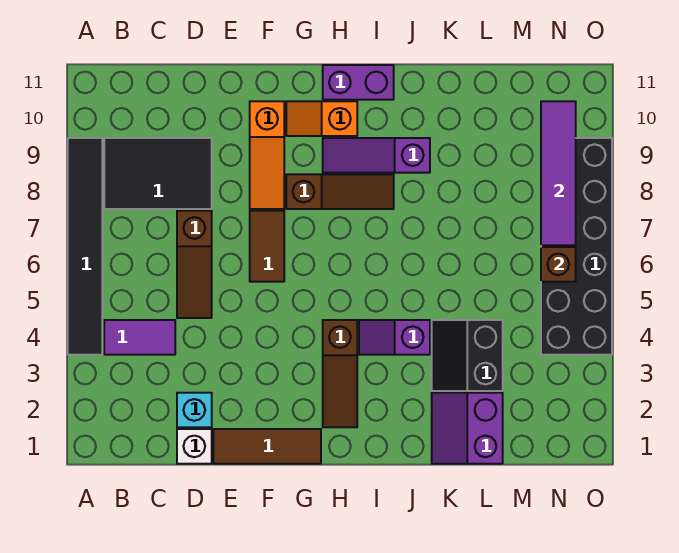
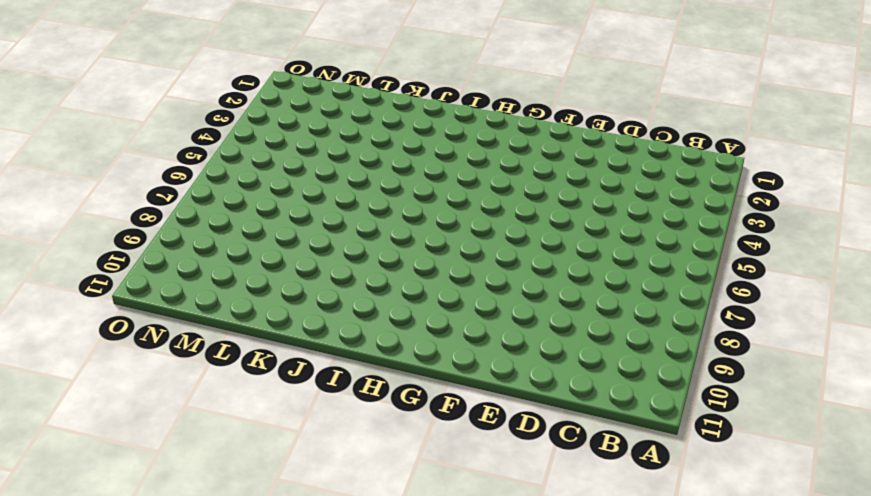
none -> black tile A4:A9 level 1
none -> purple tile B4:C4 level 1
none -> black tile B8:D9 level 1

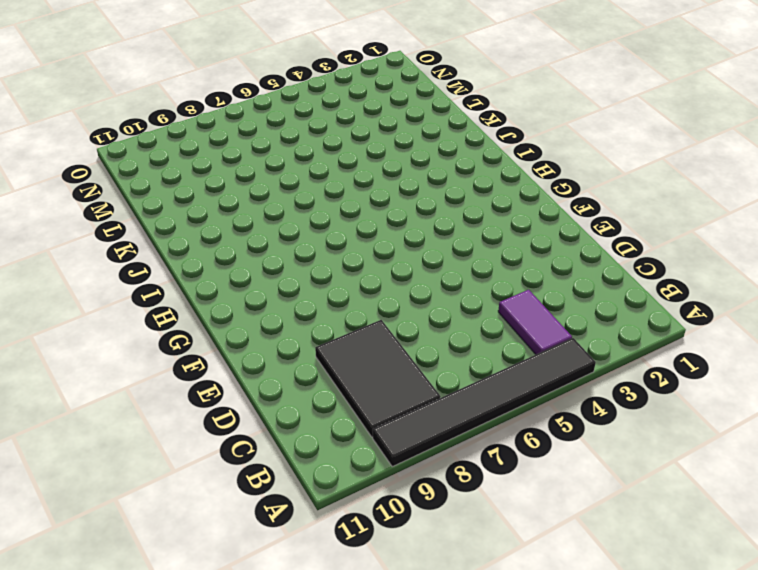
none -> white brick D1 level 1
none -> cyan brick D2 level 1
none -> brown slope D5:D7 level 1 top 7

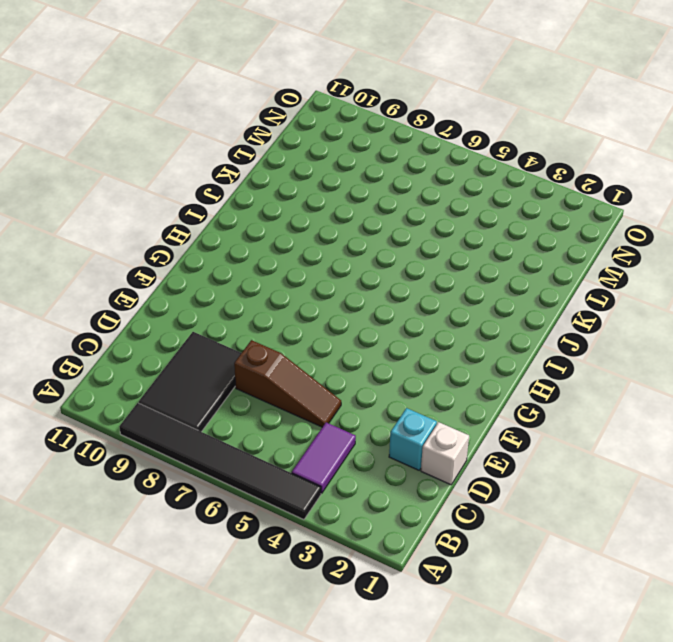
none -> brown tile E1:G1 level 1
none -> brown tile F6:F7 level 1
none -> orange slope F8:F10 level 1 top 10

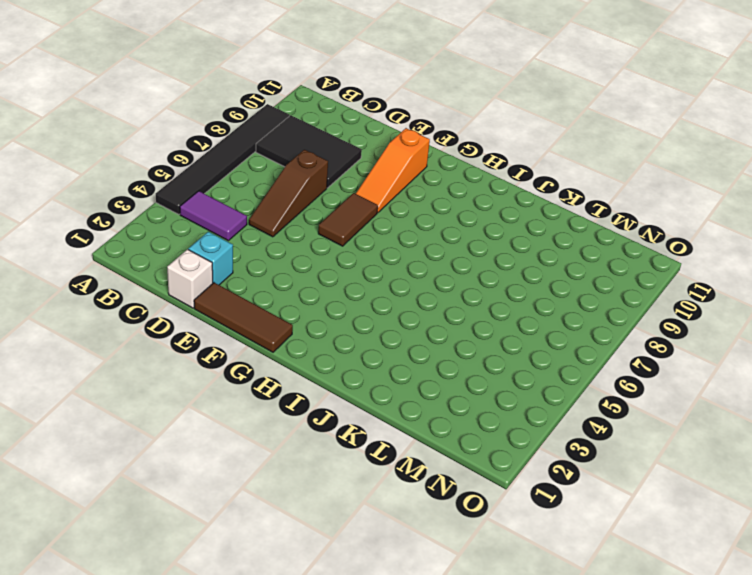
none -> brown slope G8:I8 level 1 top G
none -> orange slope G10:H10 level 1 top H
none -> brown slope H2:H4 level 1 top 4

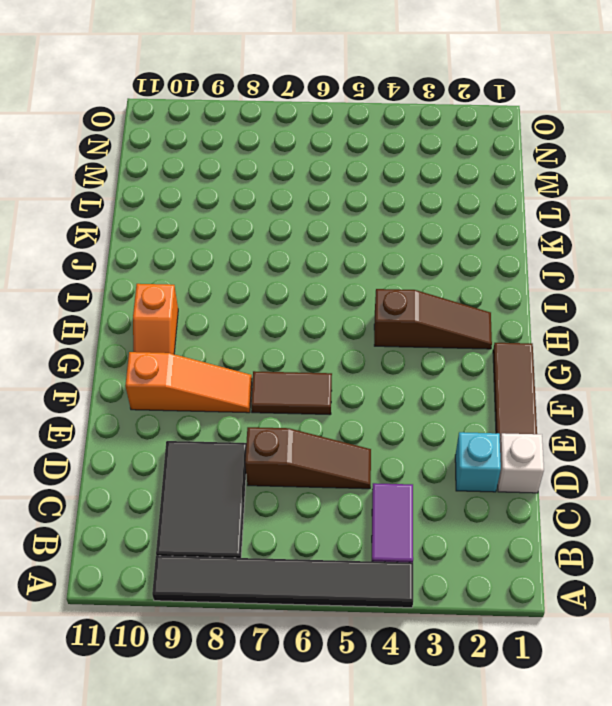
none -> brown slope G8:I8 level 1 top G
none -> purple slope H9:J9 level 1 top J
none -> purple brick H11:I11 level 1

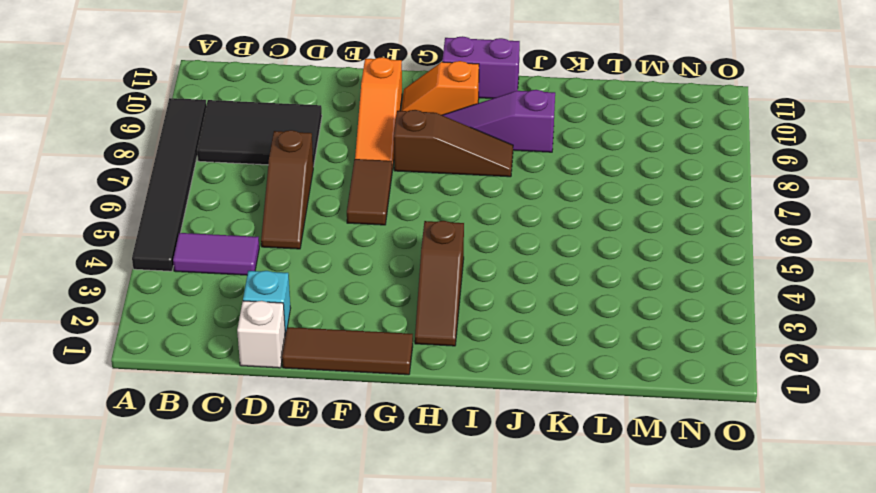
none -> purple slope I4:J4 level 1 top J
none -> purple slope K1:L2 level 1 top L
none -> black slope K3:L4 level 1 top L

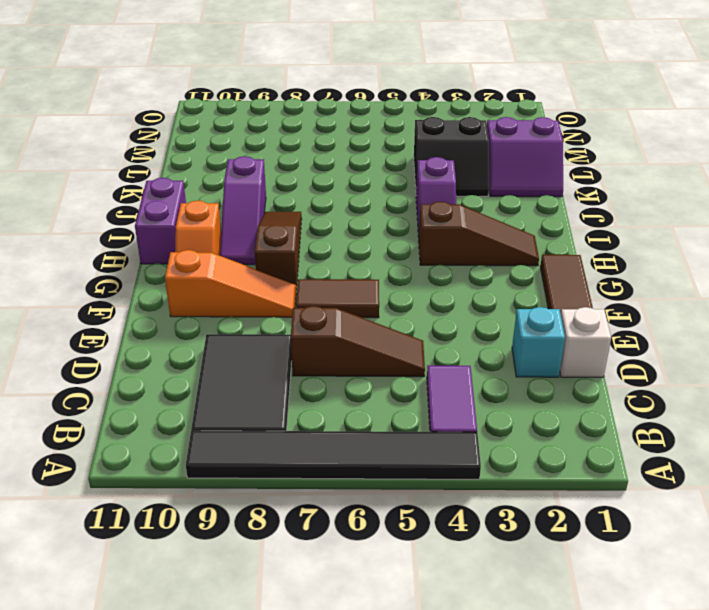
none -> black brick N4:O9 level 1
none -> brown brick N6 level 2
none -> purple tile N7:N10 level 2

